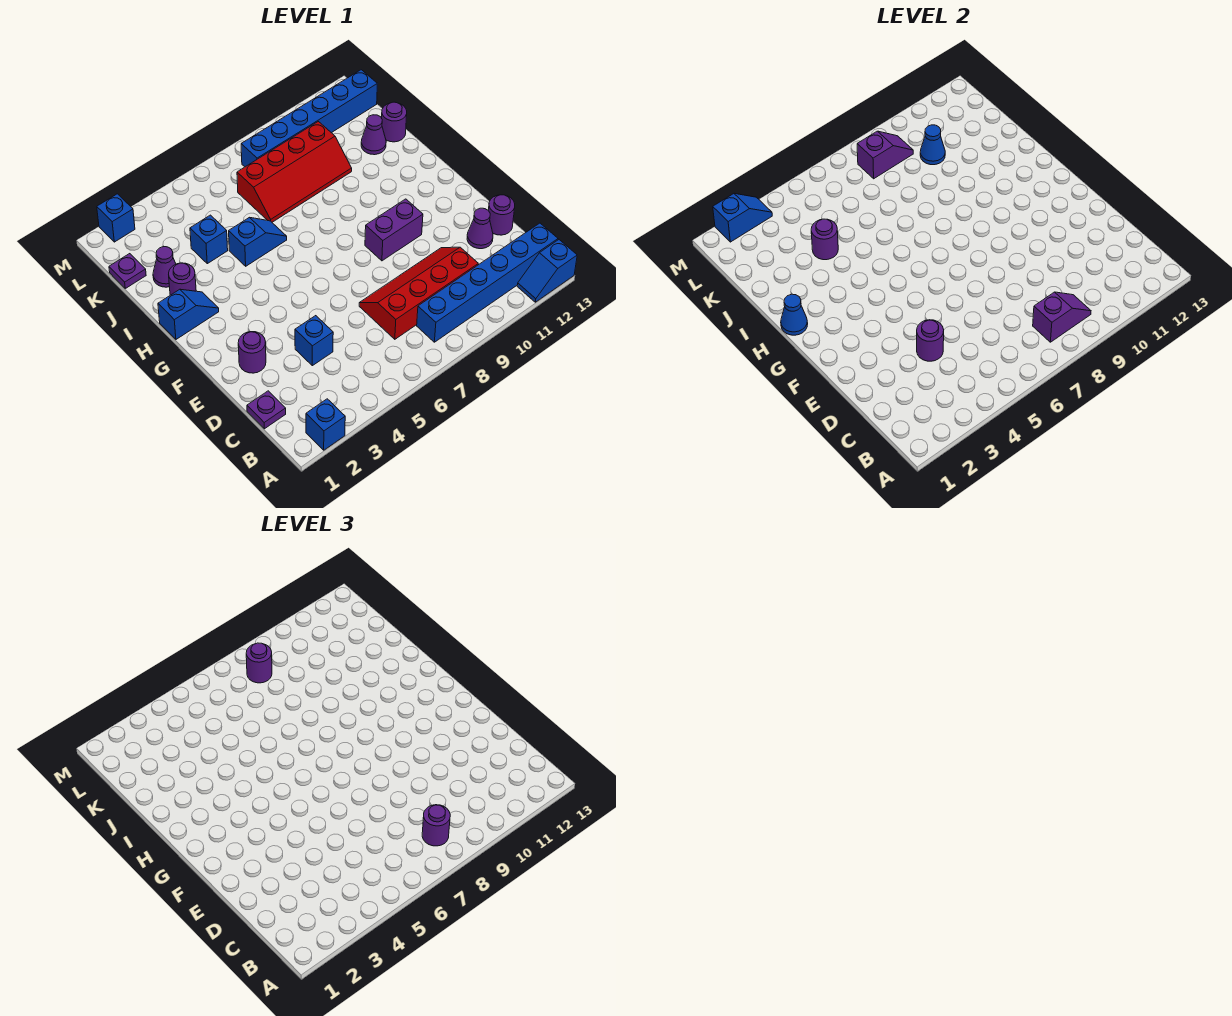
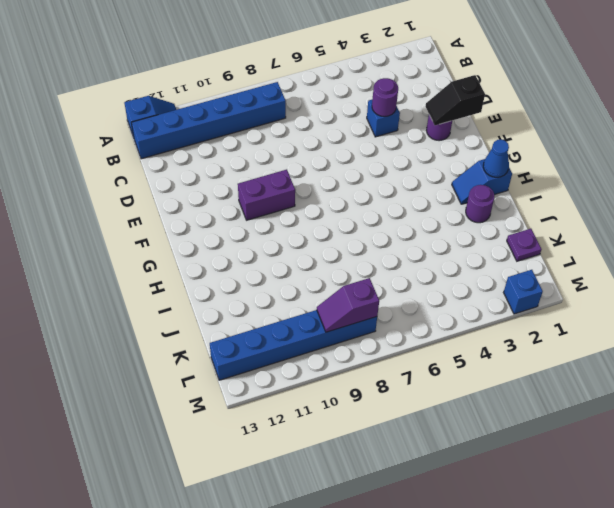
black slope E1:E2 level 2 top 1 -> none
none -> blue brick A2 level 1
none -> purple plate C1 level 1
none -> red slope C7:D10 level 1 top C
none -> purple cone D12 level 1

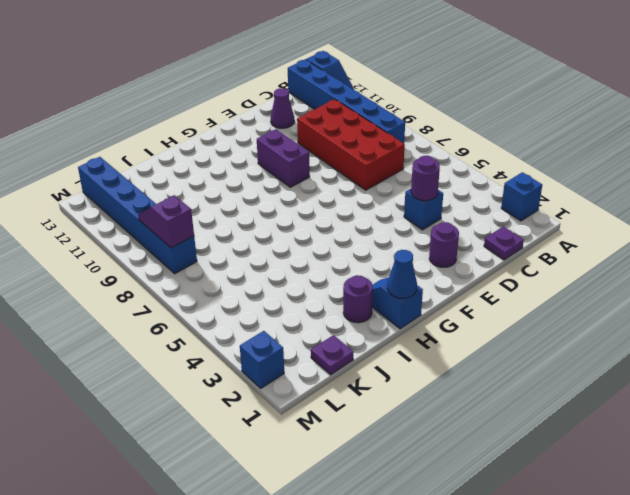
red brick C7:D10 level 1 -> red slope C7:D10 level 1 top C
none -> purple round brick D13 level 1
none -> blue slope I5:I6 level 1 top 5
none -> purple cone J2 level 1
none -> blue brick J4 level 1

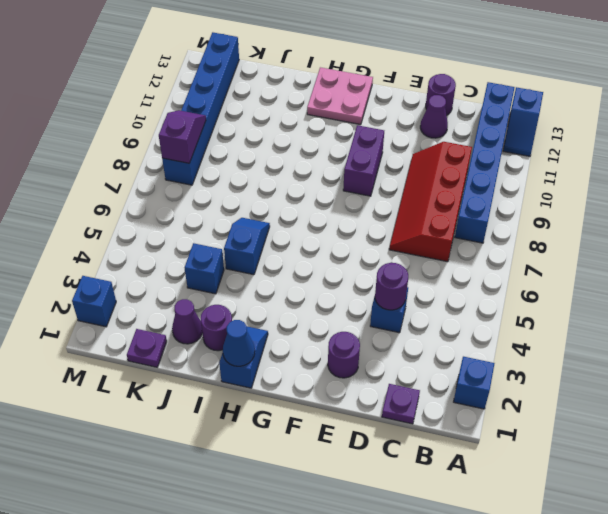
pink plate G12:H13 level 1 -> none
none -> red slope J7:K10 level 1 top K
none -> purple cone J12 level 1
none -> purple round brick J13 level 1
none -> purple slope B8:B9 level 2 top 8

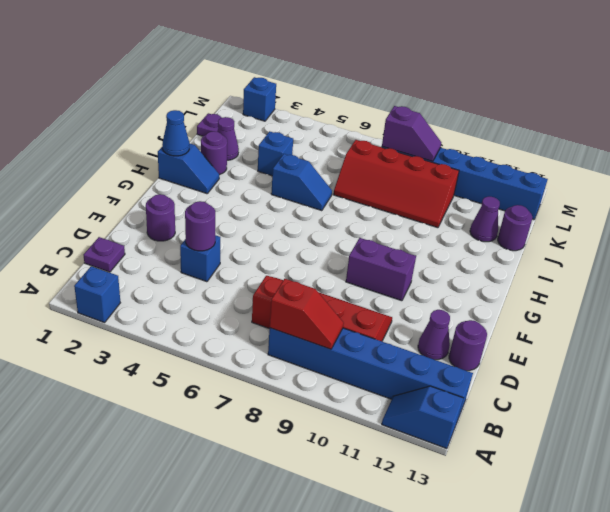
red slope B8:B9 level 2 top 8 -> purple slope B8:B9 level 2 top 8
none -> purple round brick J4 level 2
none -> blue cone K10 level 2
none -> blue slope M2:M3 level 2 top 2
none -> purple round brick B8 level 3

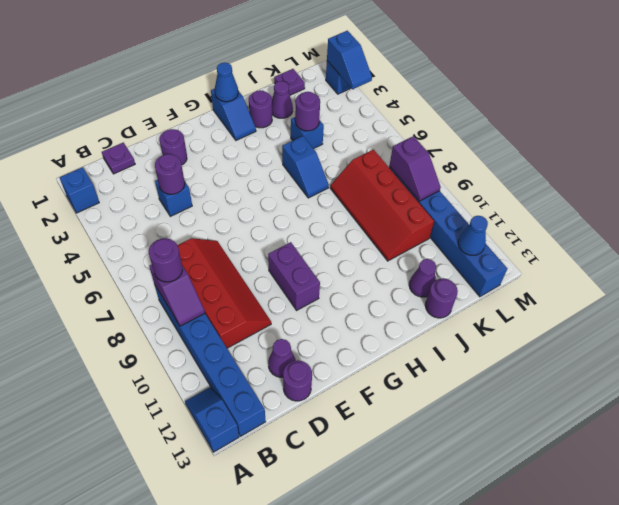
blue cone L12 level 2 -> blue cone K10 level 2
none -> purple round brick L8 level 3

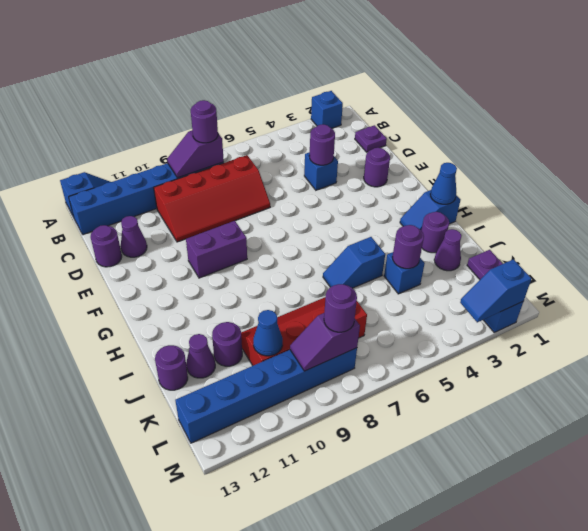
purple round brick J11 level 1 -> none

